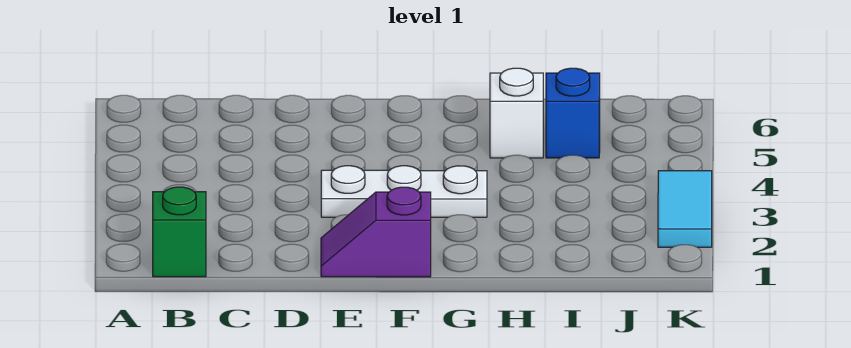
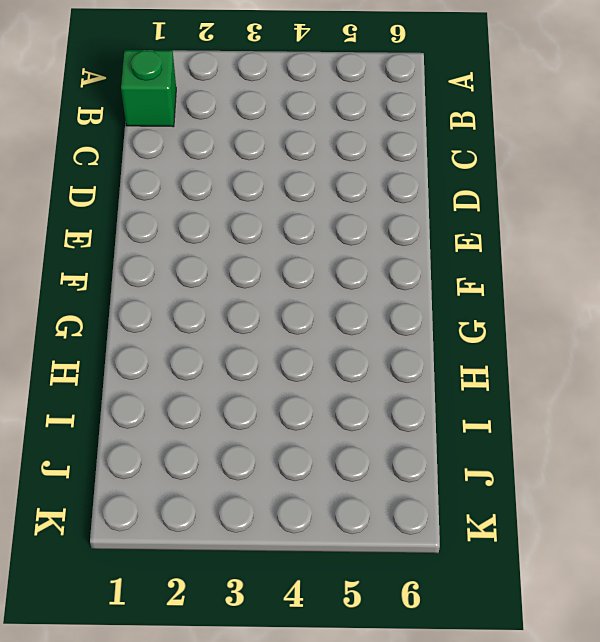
none -> purple slope E1:F1 level 1 top F
none -> white plate E3:G3 level 1

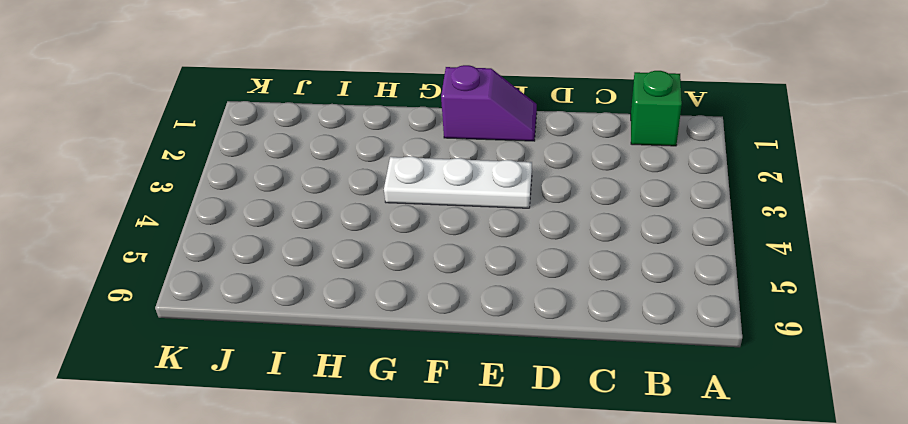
none -> white brick H5 level 1
none -> blue brick I5 level 1

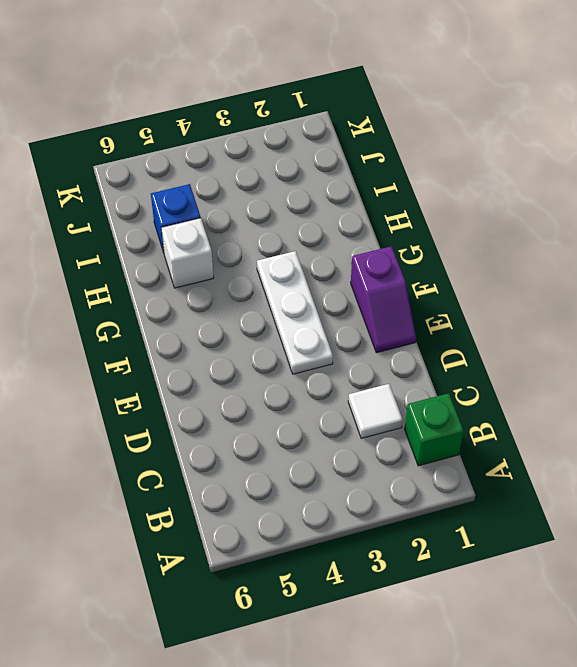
white tile C2 level 1 -> none
none -> cyan tile K2:K3 level 1

